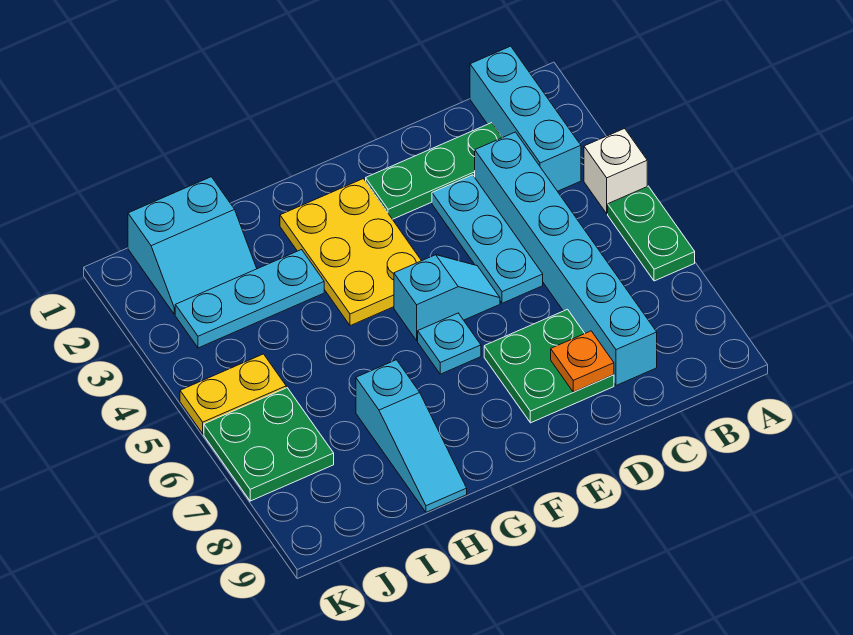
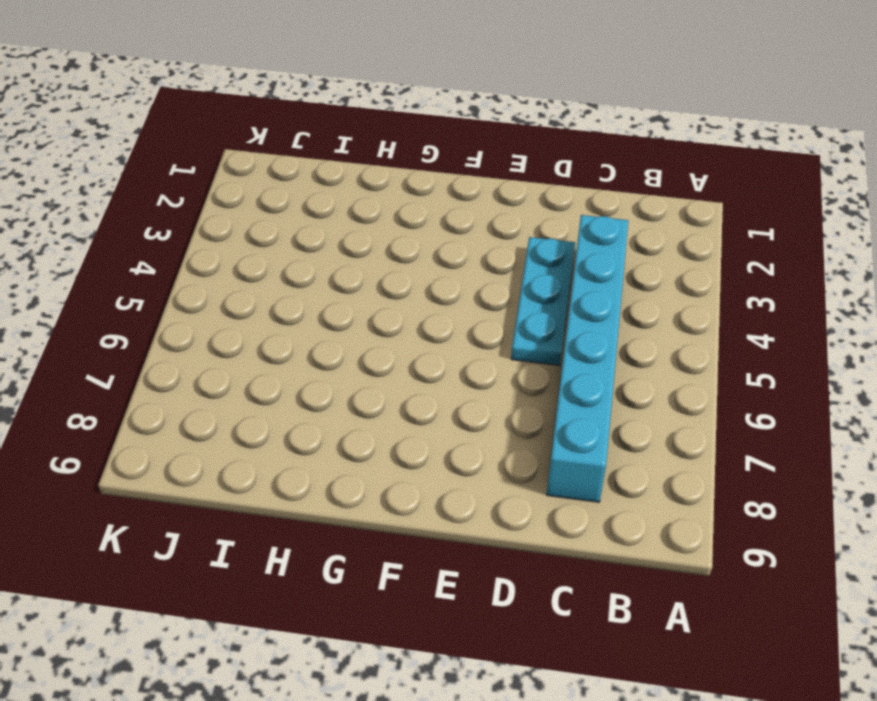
none -> white brick A4 level 1
none -> green plate A5:A6 level 1
none -> cyan brick B1:B3 level 1

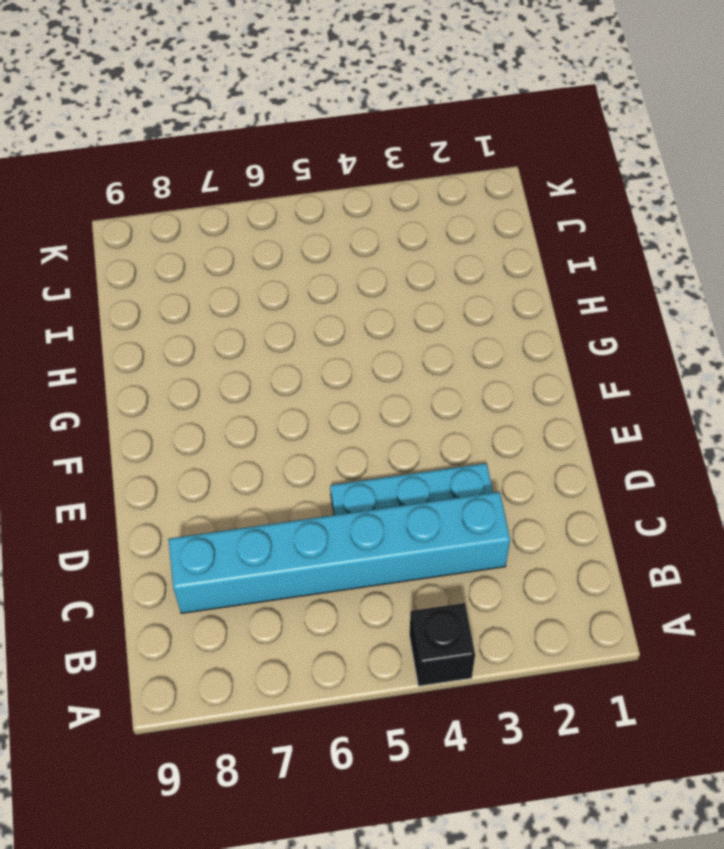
black brick A4 level 1 -> white brick A4 level 1
none -> green plate A5:A6 level 1
none -> cyan brick B1:B3 level 1
none -> green plate C2:E2 level 1

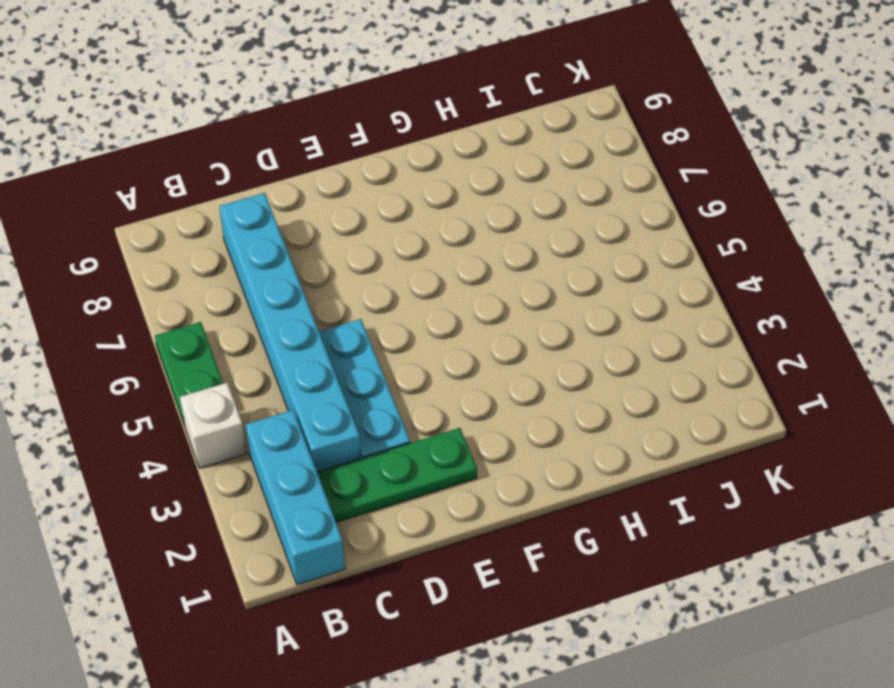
none -> green plate D7:E8 level 1
none -> cyan slope E5:F5 level 1 top F
none -> yellow plate F2:G4 level 1

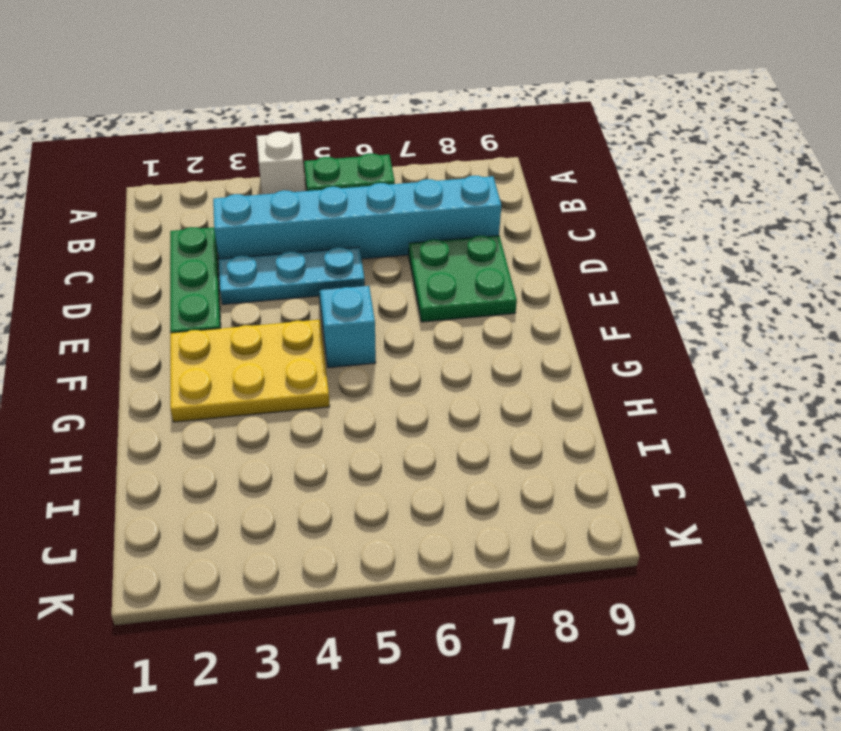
none -> cyan brick B1:B3 level 1
none -> cyan plate F6 level 1
none -> cyan plate H3:J3 level 1

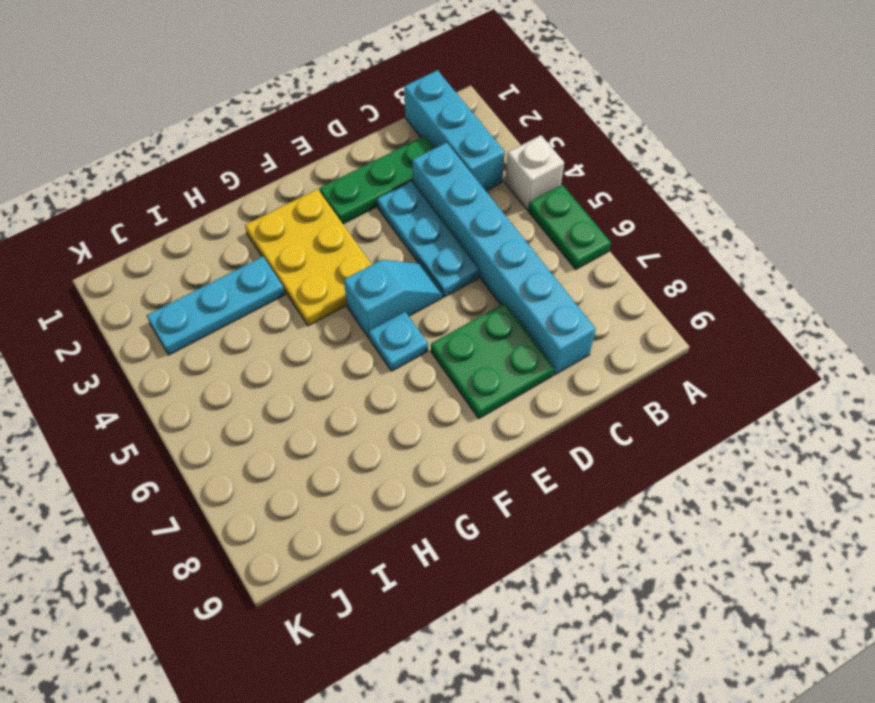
none -> cyan slope H7:H9 level 1 top 7
none -> cyan slope I1:J2 level 1 top 1
none -> yellow plate J5:K5 level 1

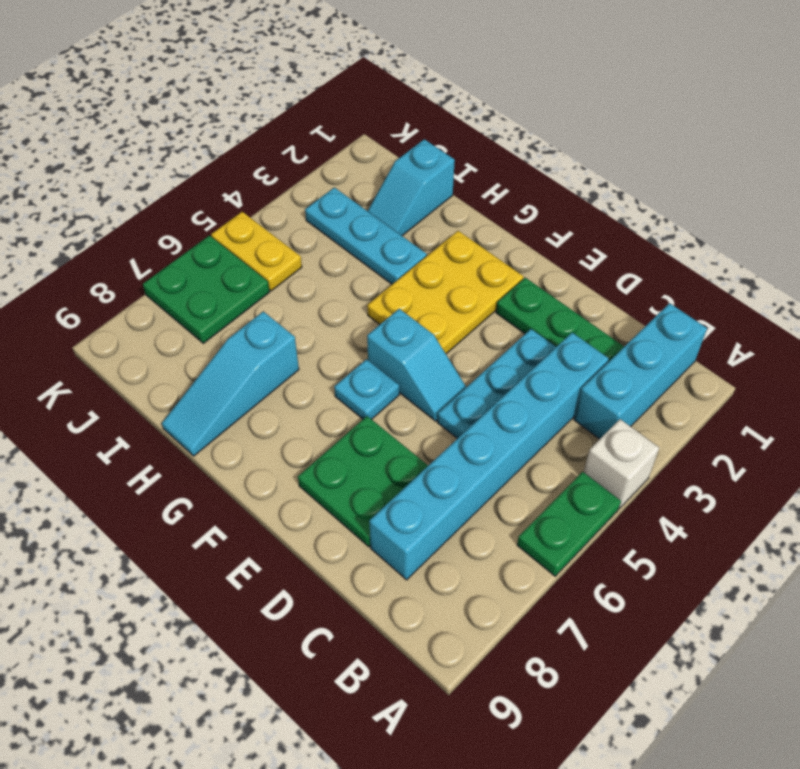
cyan slope I1:I2 level 1 top 1 -> cyan slope I1:J2 level 1 top 1
none -> orange plate D8 level 2

